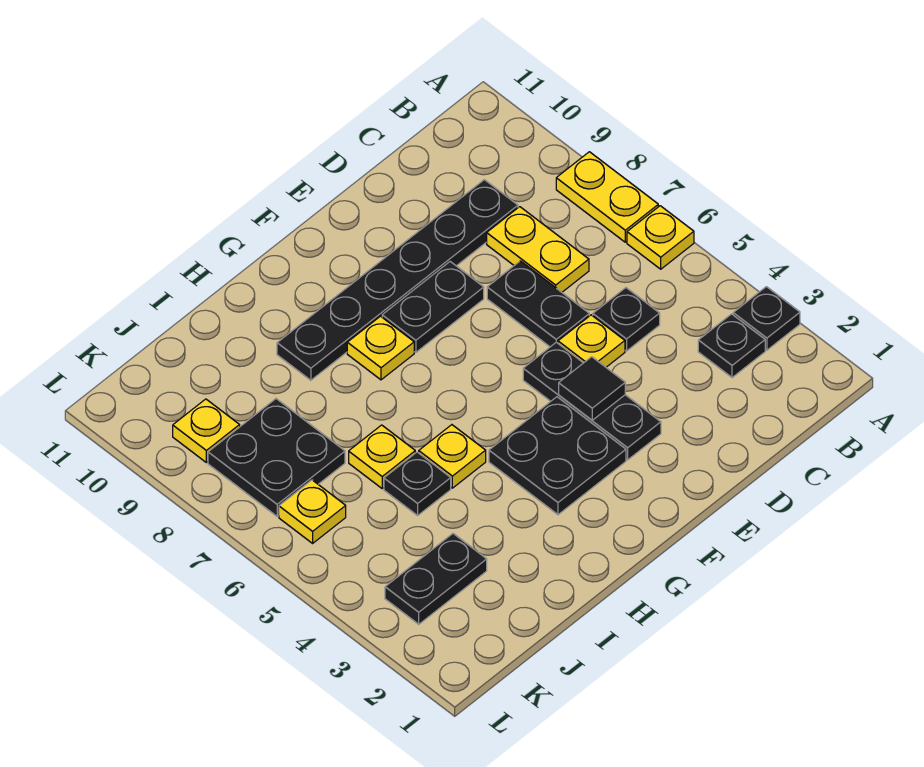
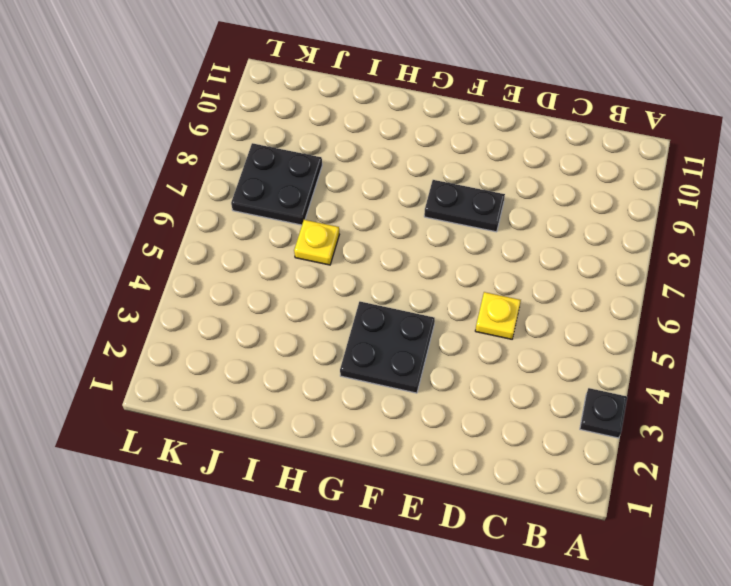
none -> yellow plate A6 level 1
none -> yellow plate A7:A8 level 1
none -> black plate B3 level 1

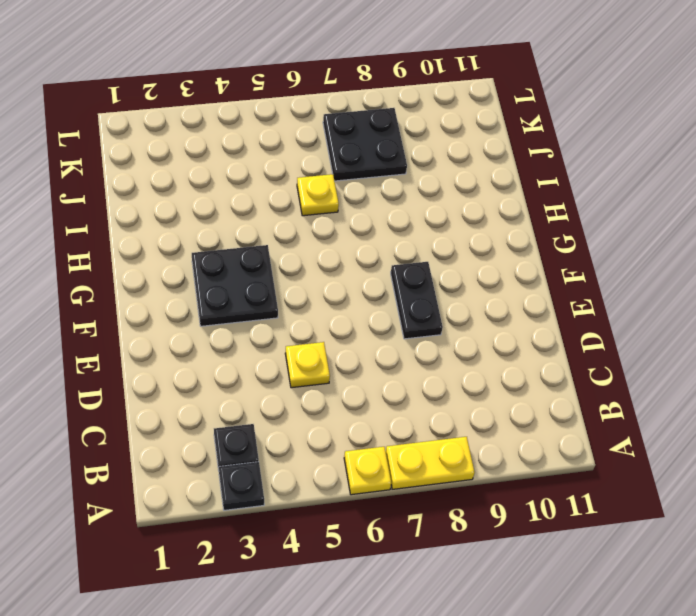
none -> black plate C5 level 1
none -> yellow plate C7:C8 level 1
none -> black plate C9:H9 level 1

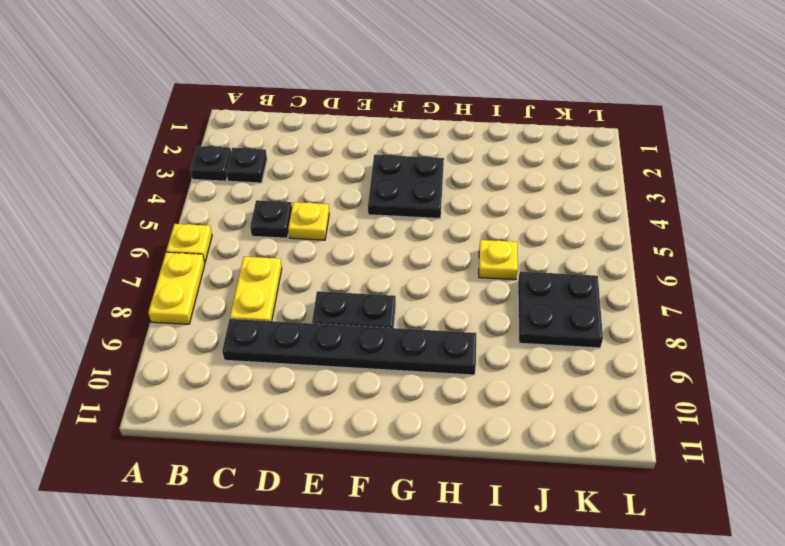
none -> black plate D6:D7 level 1
none -> black plate E3:E5 level 1
none -> yellow plate G8 level 1

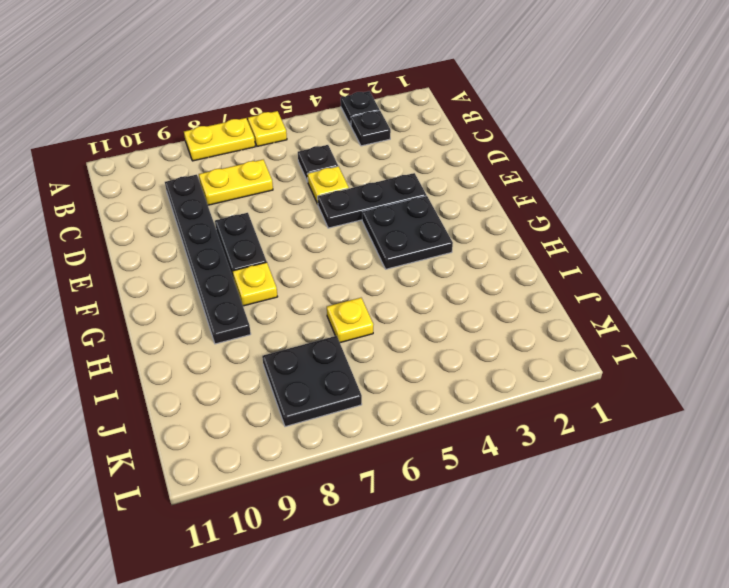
none -> black plate D6:D7 level 1
none -> yellow plate H5 level 1
none -> black plate I5 level 1

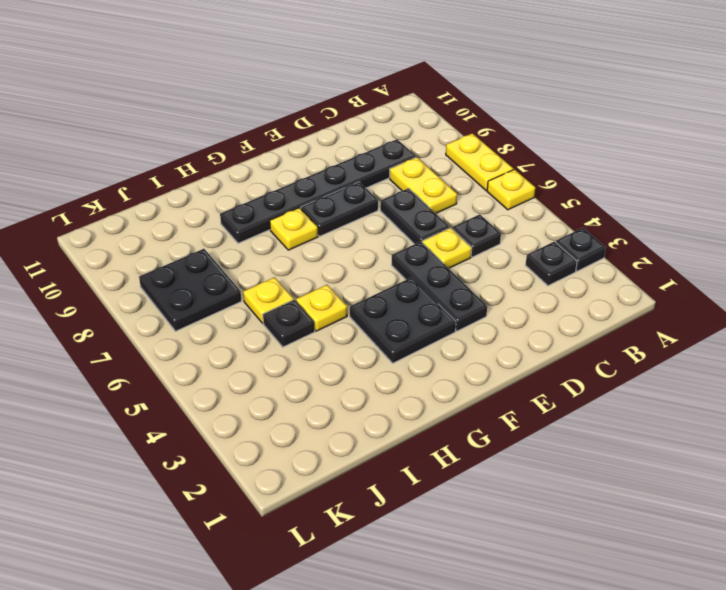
none -> black plate J3:K3 level 1
none -> yellow plate K6 level 1
none -> yellow plate K9 level 1

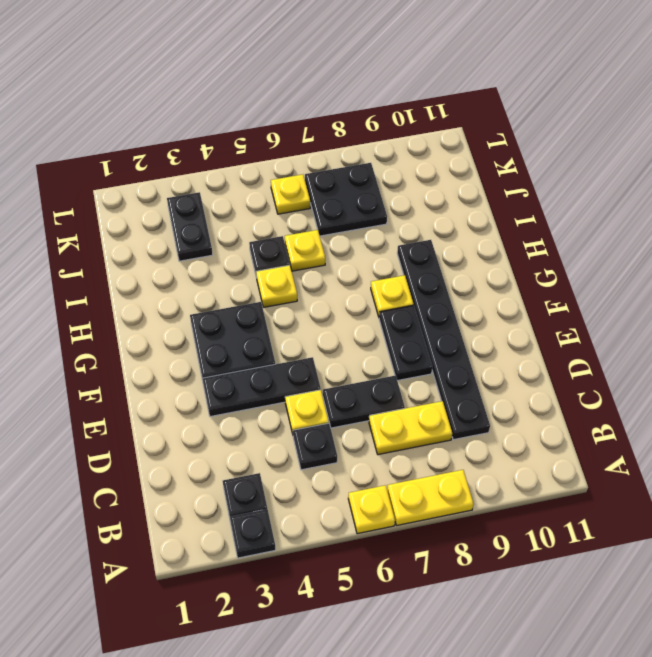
none -> yellow plate K9 level 1
none -> black tile E4 level 2

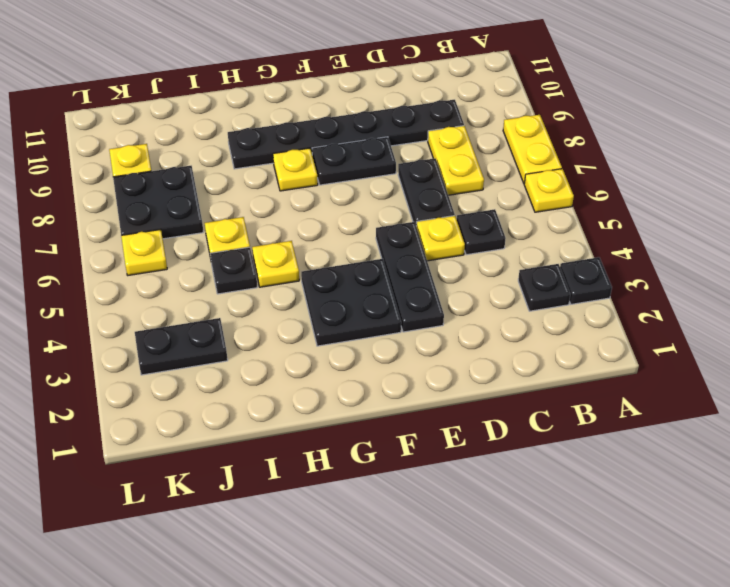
none -> black tile E4 level 2

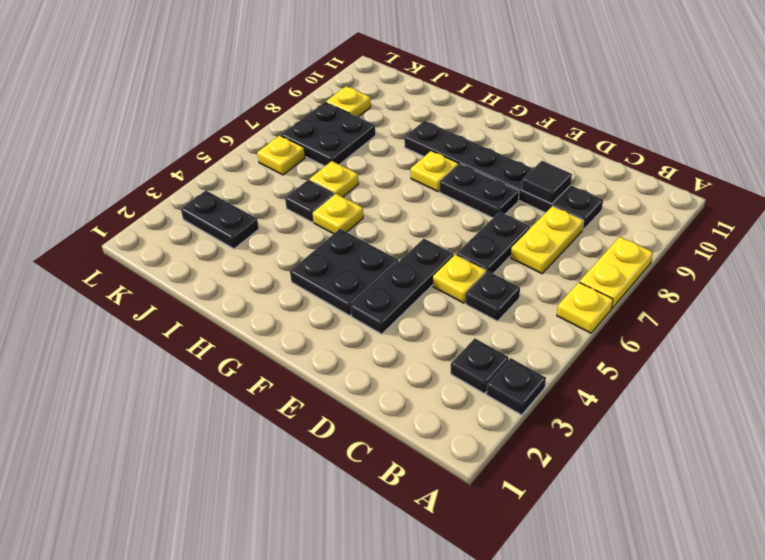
black tile D9 level 2 -> black tile E4 level 2

